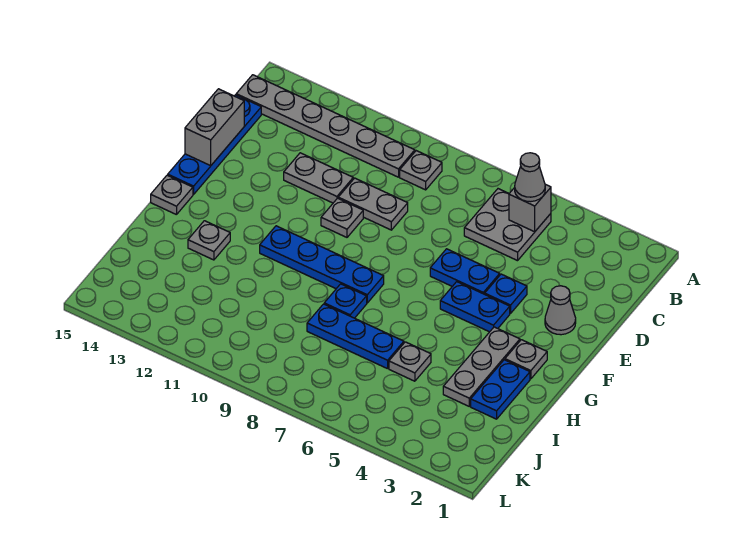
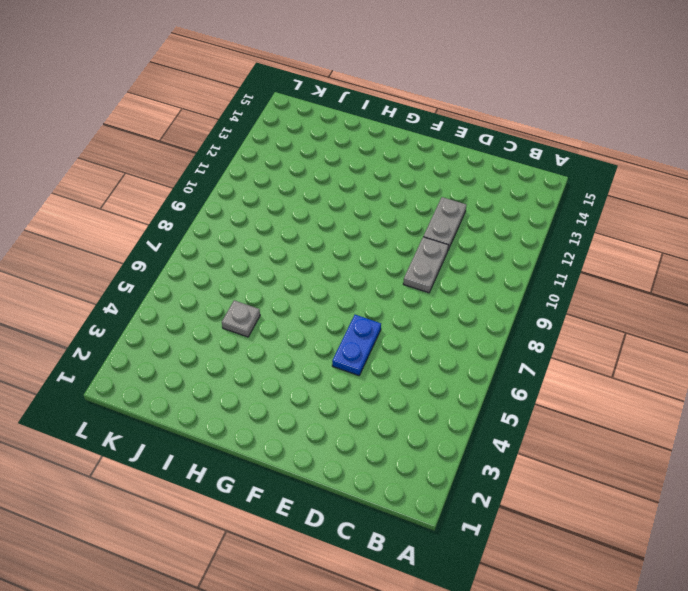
none -> grey plate B5:C6 level 1
none -> grey plate B9 level 1
none -> grey plate B10:B15 level 1

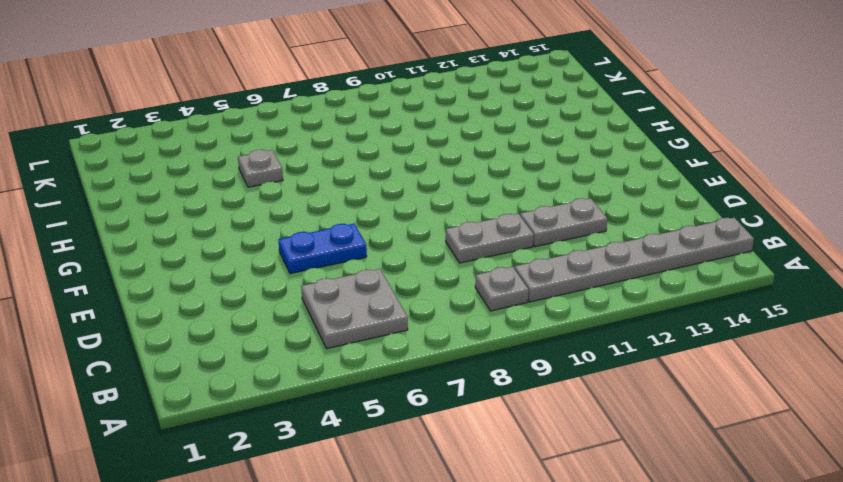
none -> blue plate C15:F15 level 1
none -> grey cone E2 level 1
none -> blue plate E4 level 1

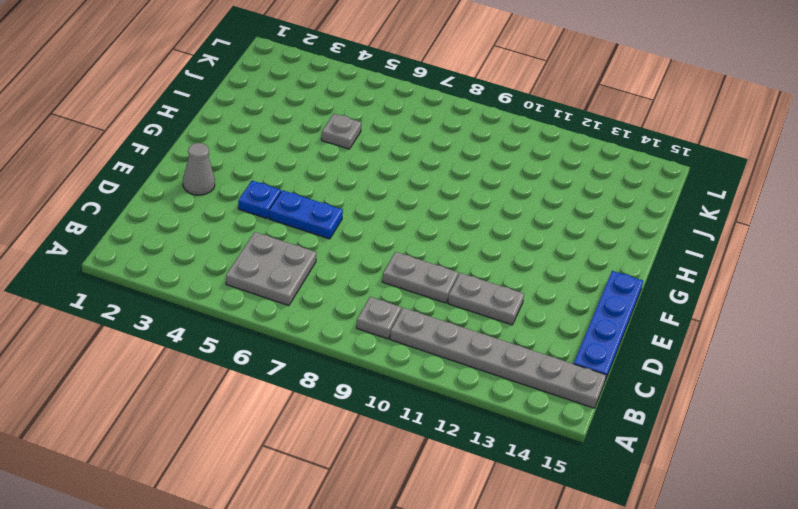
none -> grey plate E10 level 1
none -> blue plate F4:F5 level 1
none -> grey plate G2 level 1

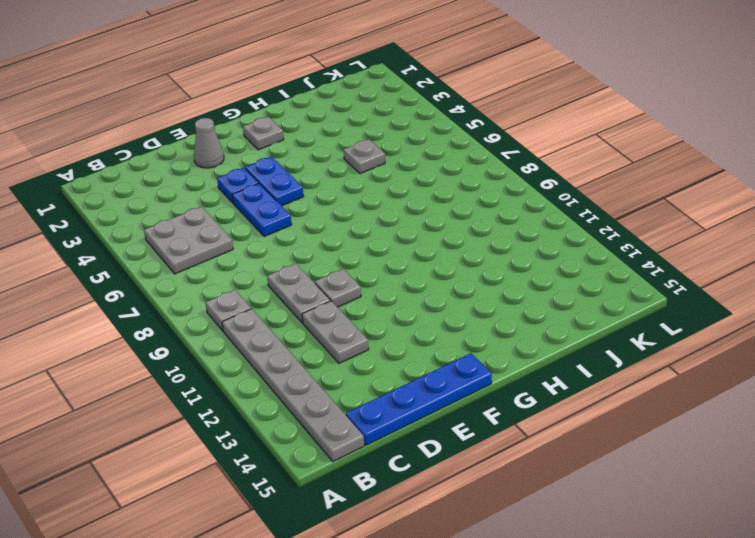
none -> grey plate G3:I3 level 1
none -> blue plate G8:G11 level 1
none -> grey plate G15 level 1

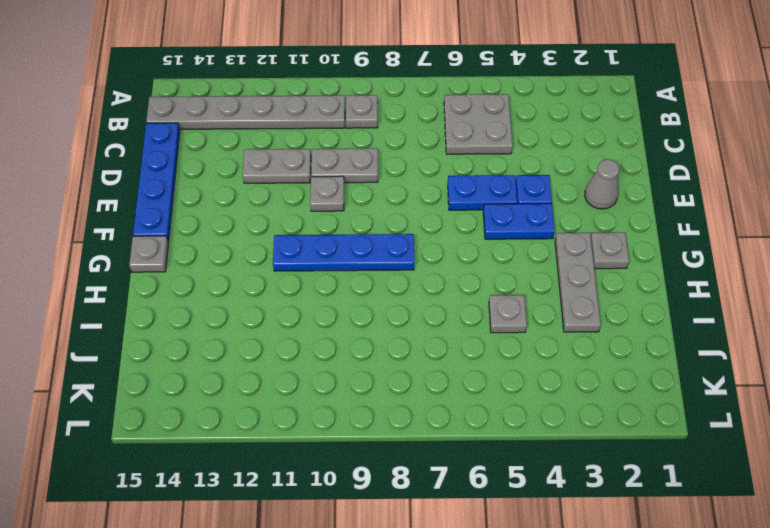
none -> blue plate H2:I2 level 1
none -> blue plate H8 level 1
none -> grey plate H13 level 1

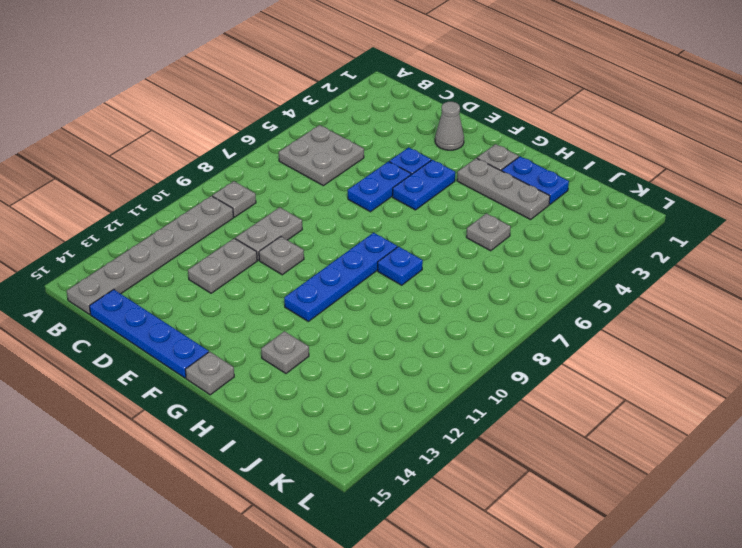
none -> blue plate I6:I8 level 1
none -> grey brick B5 level 2
none -> grey brick D15:E15 level 2

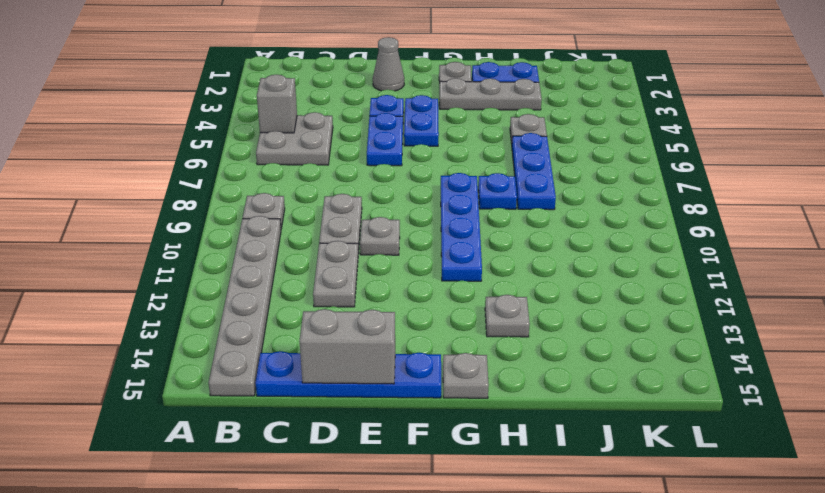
none -> grey cone B5 level 3

